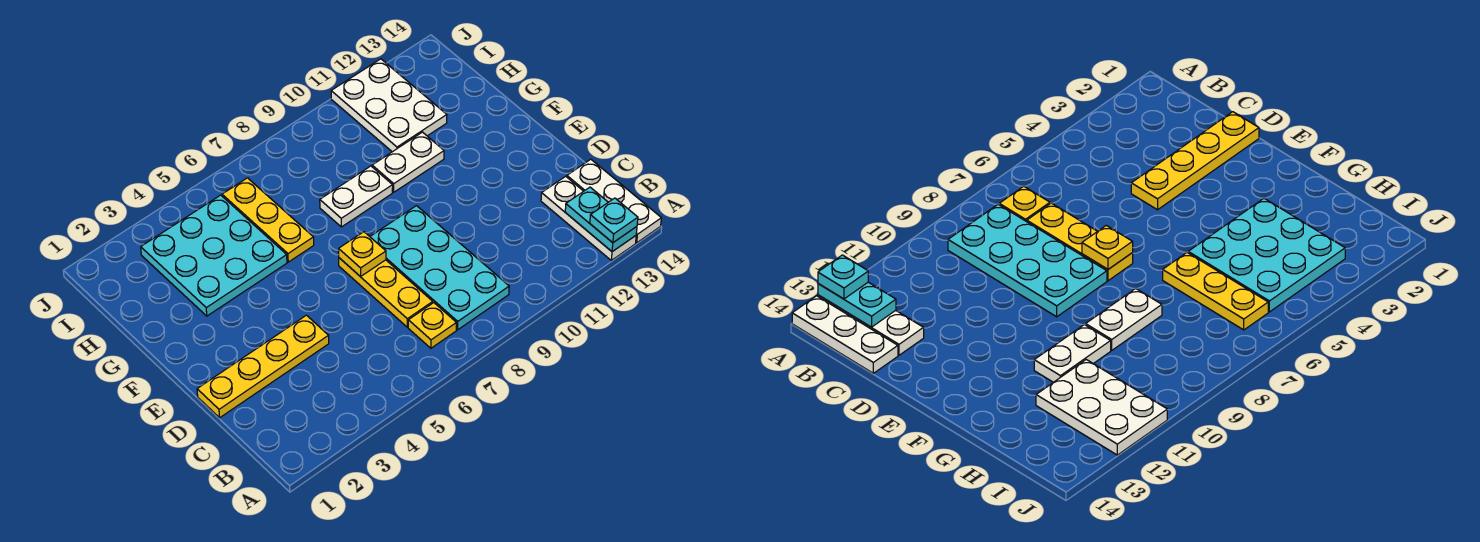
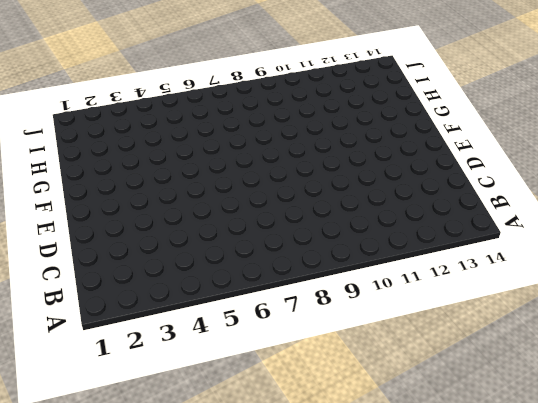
none -> white plate A13:C13 level 1
none -> white plate A14:C14 level 1
none -> yellow plate B7 level 1

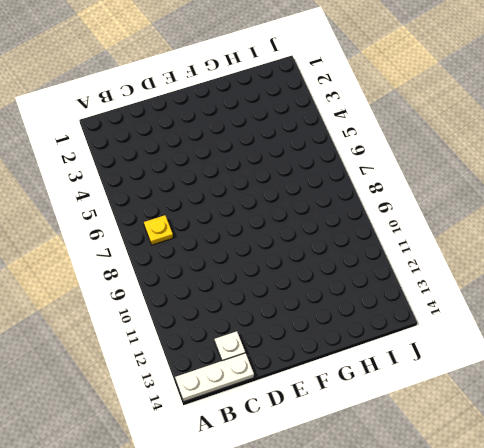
white plate C13 level 1 -> white plate A13:C13 level 1
none -> cyan plate B8:E9 level 1
none -> yellow plate C7:E7 level 1
none -> yellow plate D1:D4 level 1

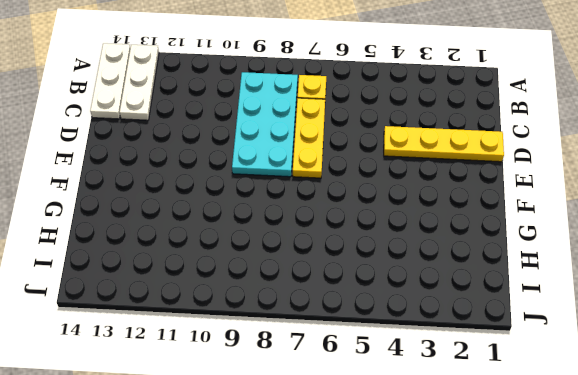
none -> cyan plate G3:I5 level 1
none -> yellow plate G6:I6 level 1
none -> white plate G8:G9 level 1

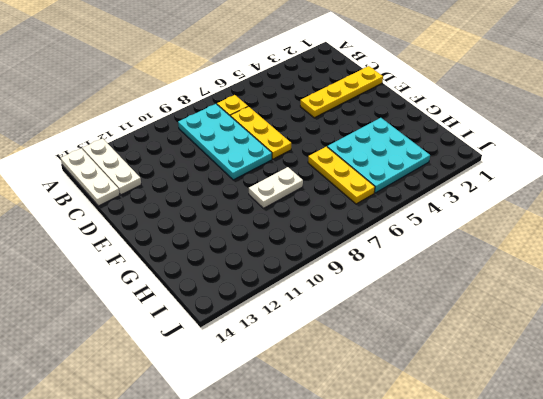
none -> white plate G10:G11 level 1
none -> white plate H11:J12 level 1
none -> cyan plate A13:B13 level 2

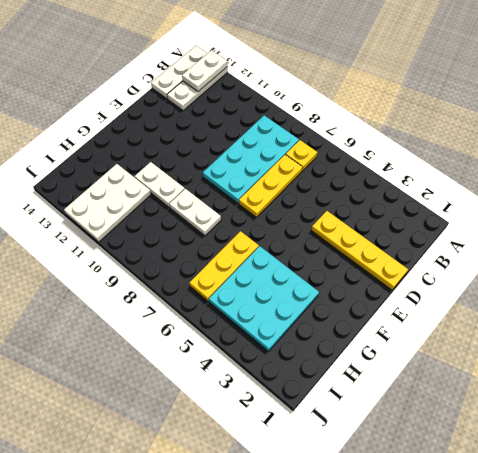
white plate A13:B13 level 2 -> cyan plate A13:B13 level 2
none -> yellow plate E7 level 2
none -> cyan plate A13 level 3

